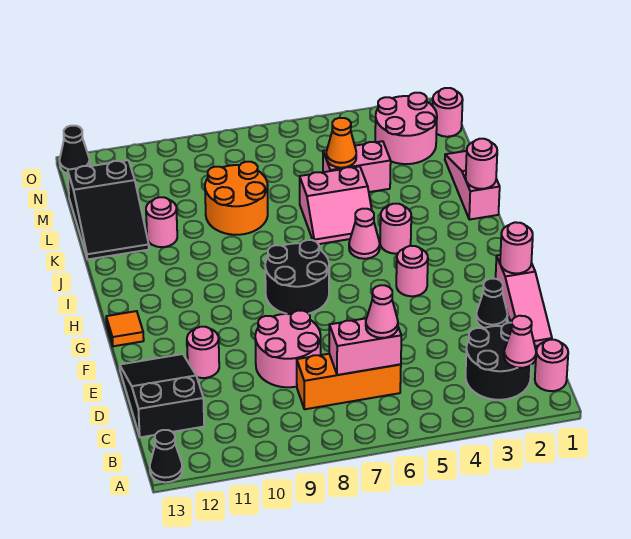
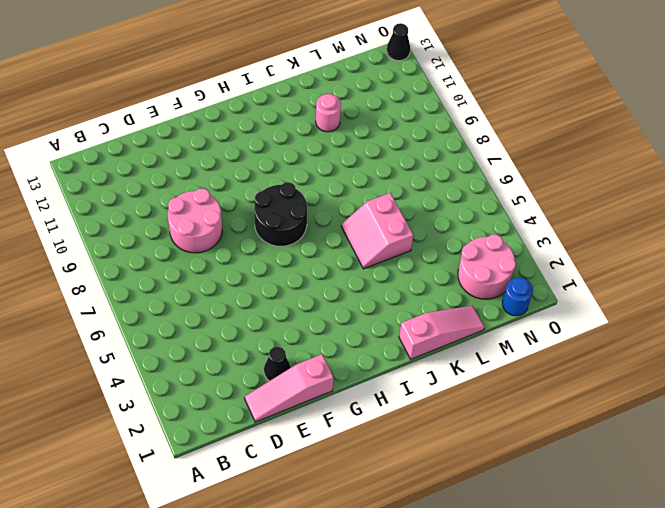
blue round brick N1 level 1 -> pink round brick N1 level 1
none -> black cone A13 level 1
none -> pink round brick B1 level 1
none -> black round brick B2:C3 level 1

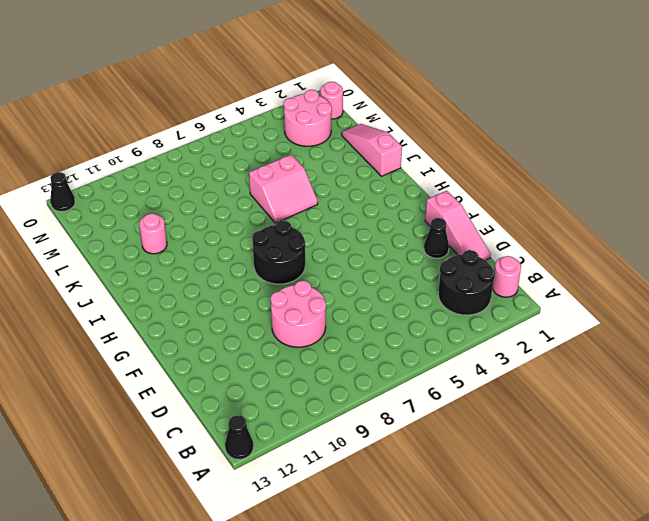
none -> orange brick C6:C8 level 1
none -> black slope C12:E13 level 1 top C
none -> pink round brick E11 level 1

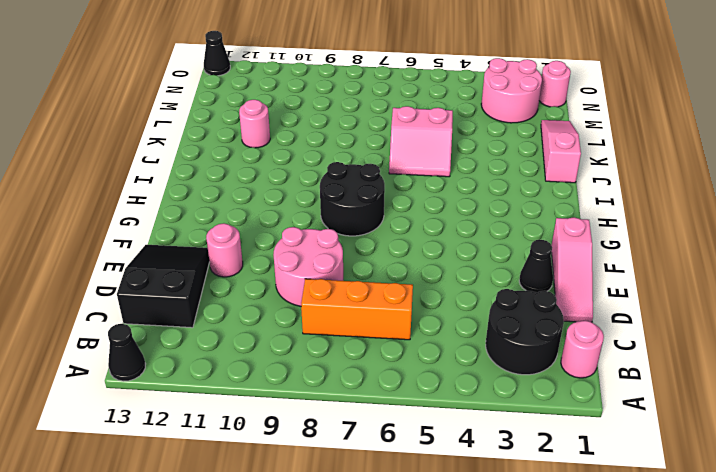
none -> pink round brick G4 level 1
none -> orange tile G13 level 1
none -> pink round brick I4 level 1

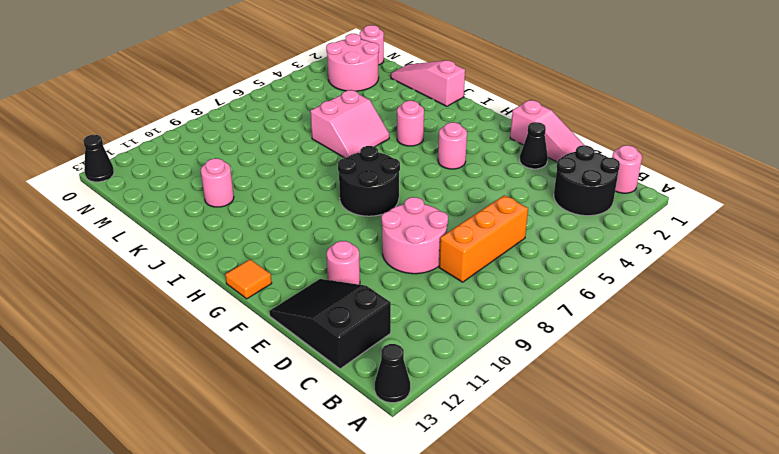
none -> pink cone I5 level 1
none -> orange round brick K8:L9 level 1
none -> black slope K12:M13 level 1 top M

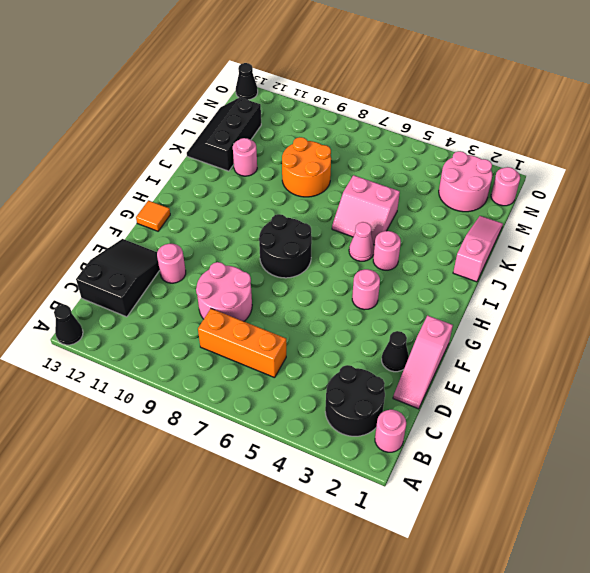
black slope K12:M13 level 1 top 12 -> black slope K12:M13 level 1 top M
none -> pink brick L4:L5 level 1
none -> pink cone B2 level 2
none -> pink brick C6:C7 level 2

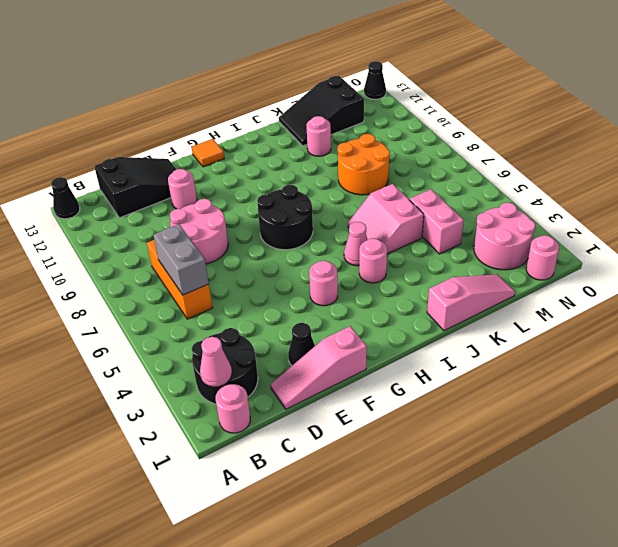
grey brick C6:C7 level 2 -> pink brick C6:C7 level 2
none -> pink round brick F1 level 2
none -> pink round brick J1 level 2
none -> orange cone L5 level 2

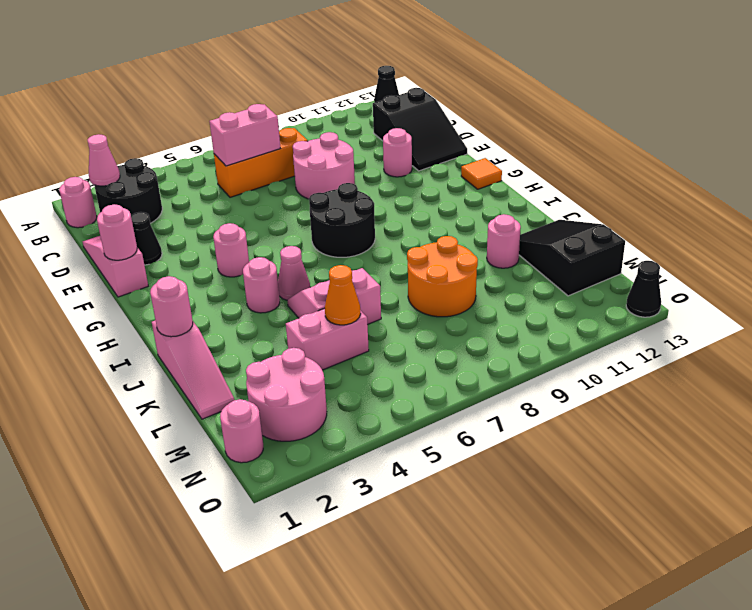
none -> pink cone C6 level 3

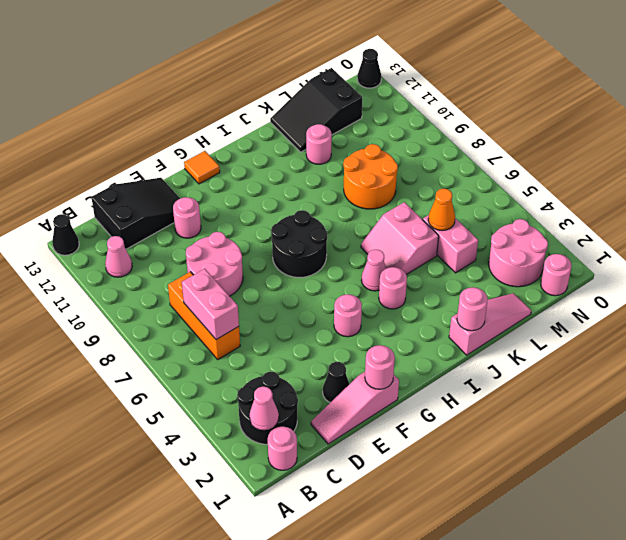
pink cone B11 level 1 -> pink cone C6 level 3

